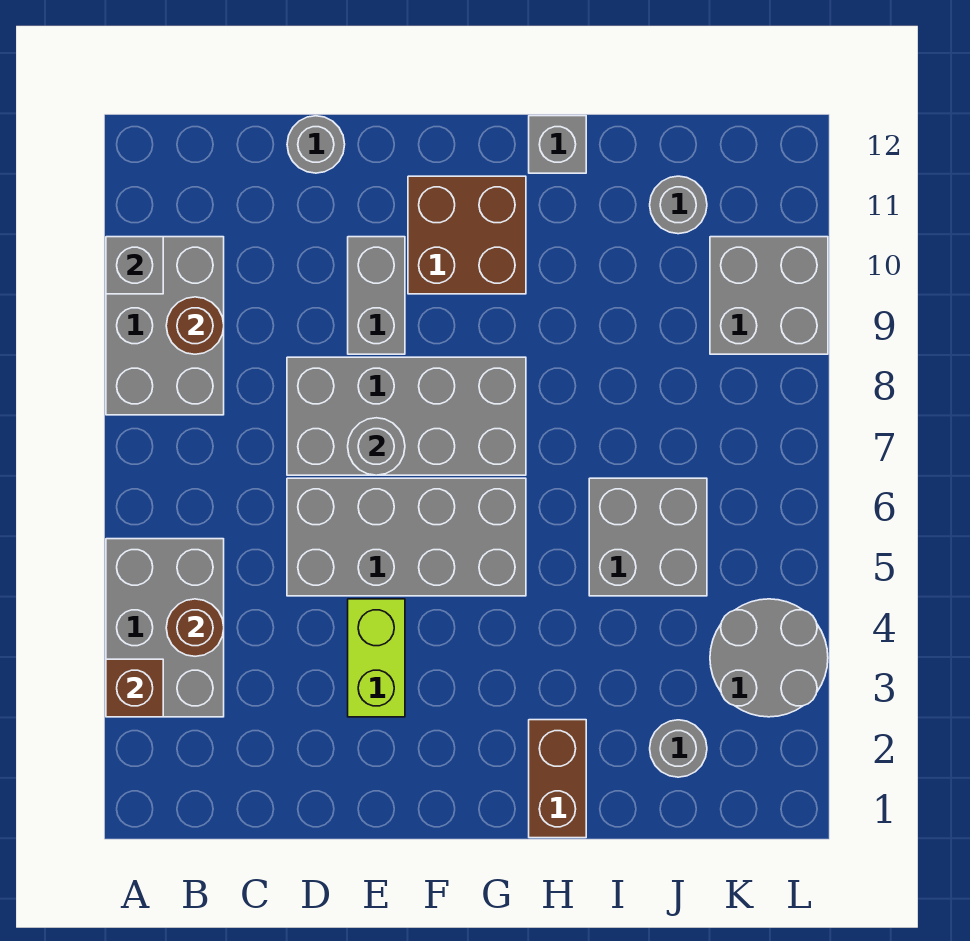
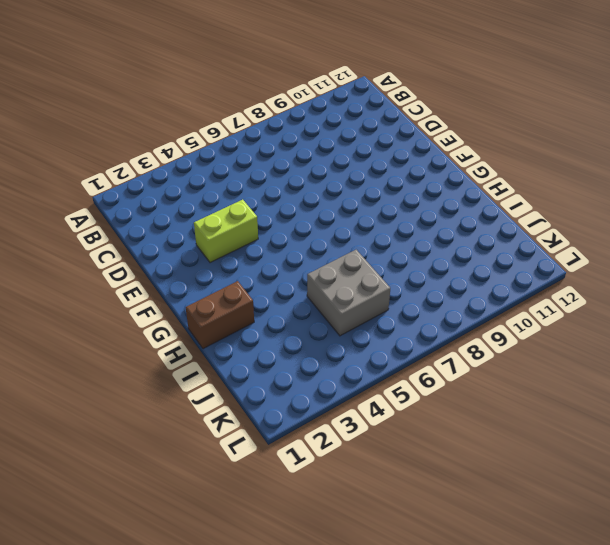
none -> grey brick A3:B5 level 1
none -> grey brick A8:B10 level 1
none -> grey brick D5:G6 level 1

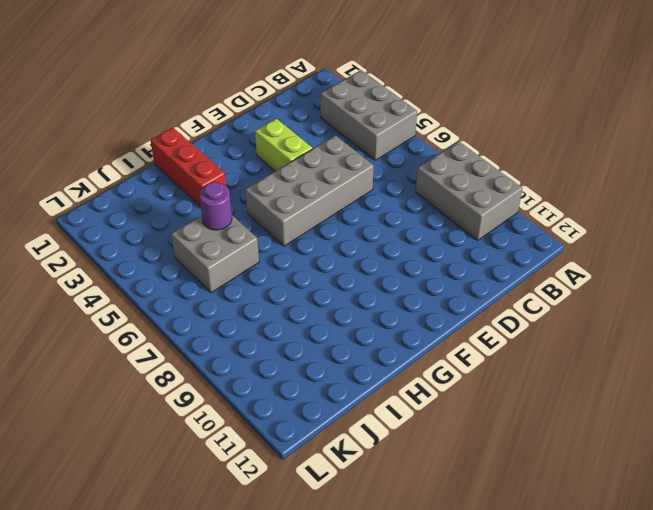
red brick H1:H3 level 1 -> brown brick H1:H2 level 1
purple round brick I5 level 2 -> none
none -> grey brick D7:G8 level 1
none -> grey round brick D12 level 1
none -> grey brick E9:E10 level 1

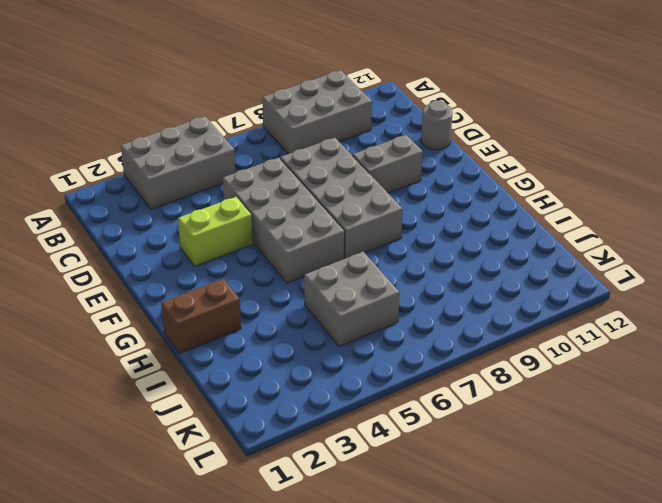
none -> brown brick F10:G11 level 1
none -> grey brick H12 level 1
none -> grey round brick J2 level 1

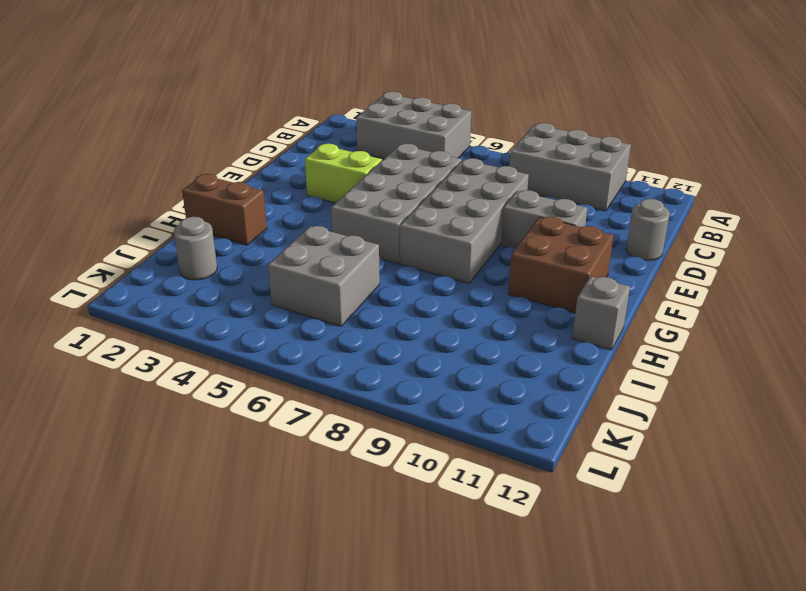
none -> grey round brick J11 level 1
none -> grey round brick K3:L4 level 1
none -> grey brick K9:L10 level 1

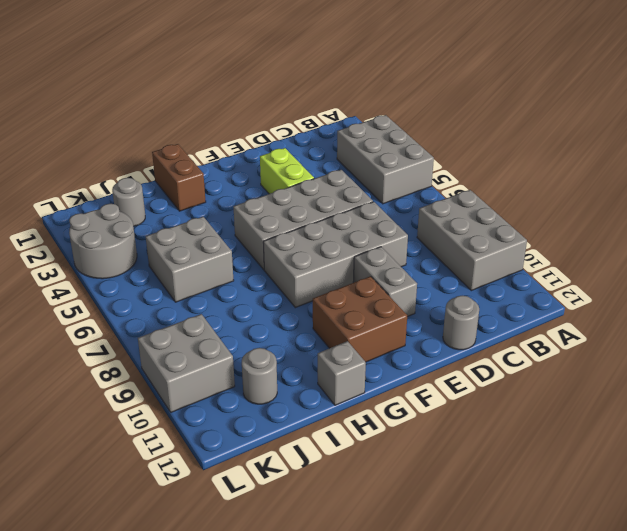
none -> brown brick A3 level 2
none -> grey brick A10 level 2
none -> brown round brick B4 level 2

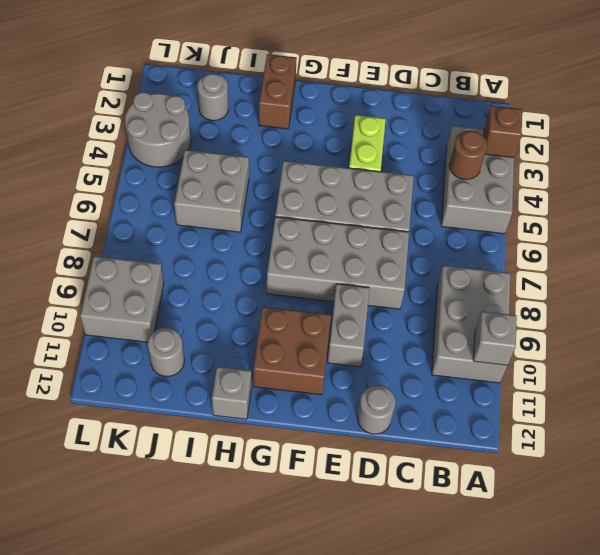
none -> brown round brick B9 level 2
none -> grey round brick E7 level 2

